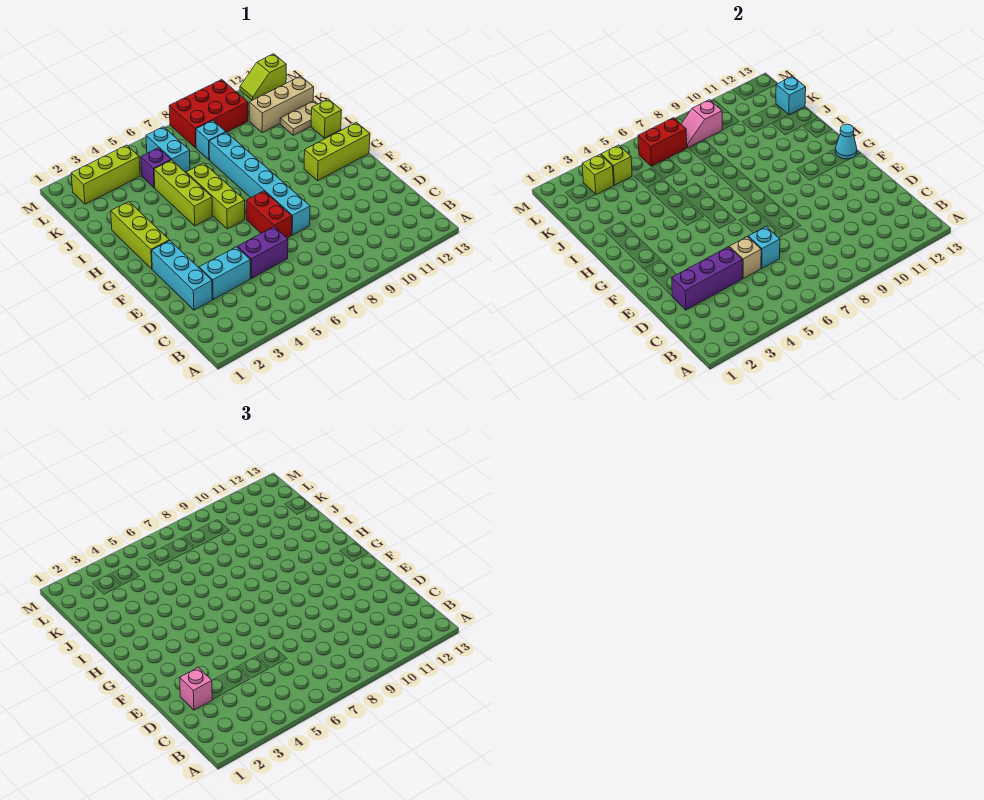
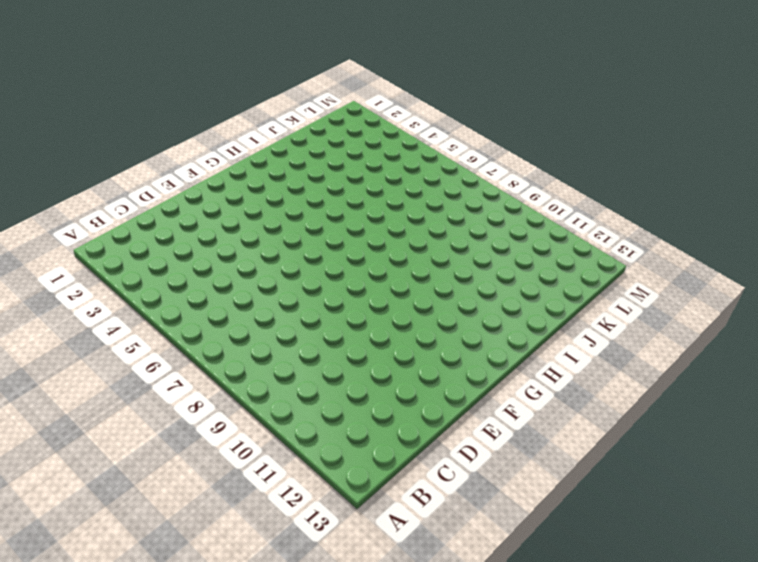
none -> cyan brick D2:F2 level 1
none -> cyan brick D3:D4 level 1
none -> purple brick D5:D6 level 1

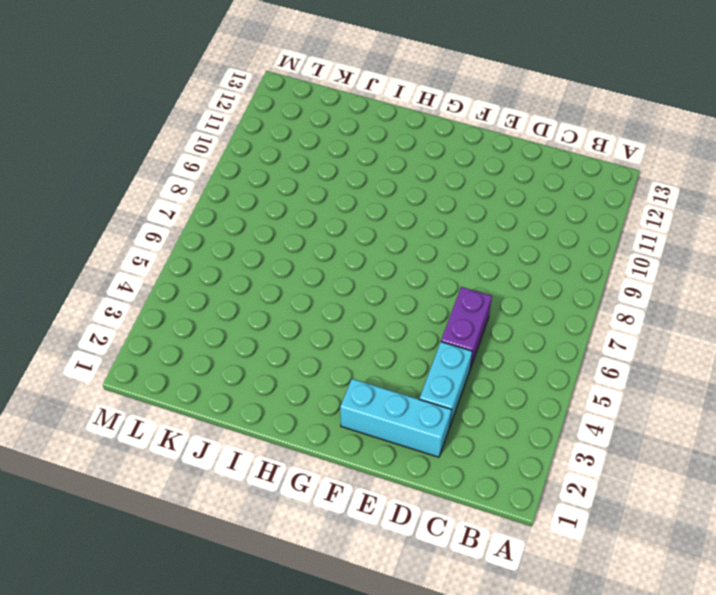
none -> red brick E7:F7 level 1
none -> cyan brick E8:J8 level 1
none -> lime brick G2:I2 level 1

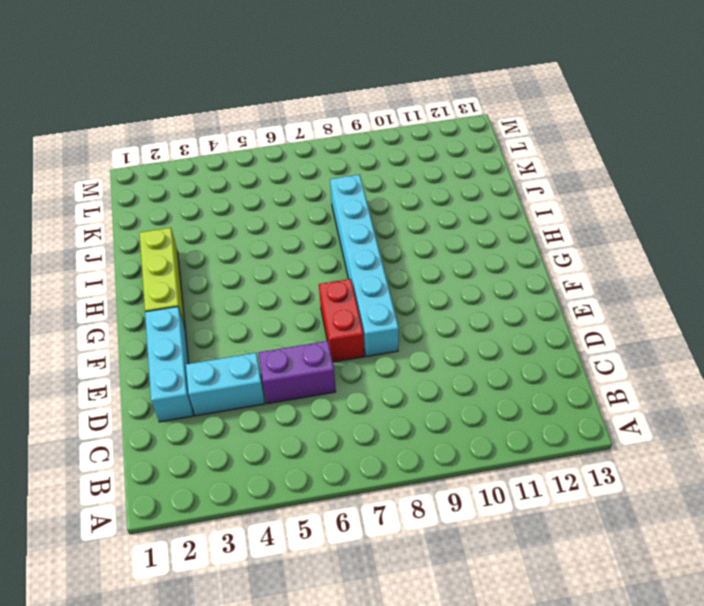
none -> lime brick G6:I6 level 1
none -> lime brick G11:G13 level 1
none -> lime brick H5:J5 level 1

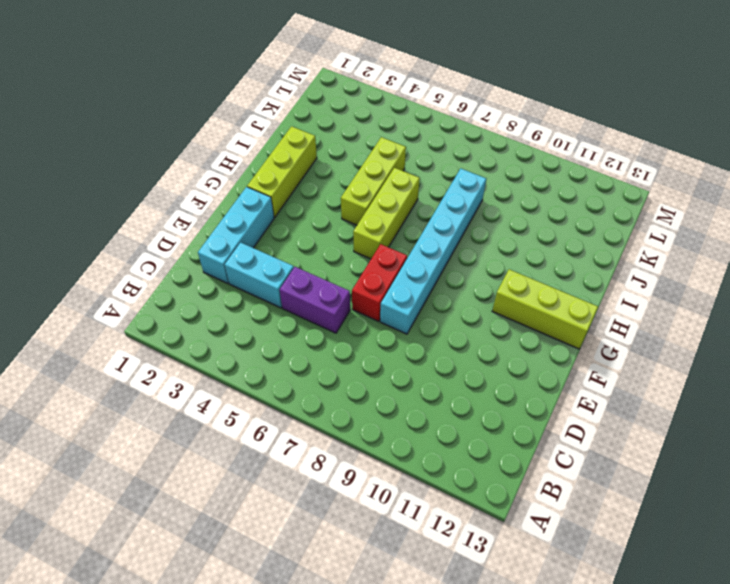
none -> lime brick I13 level 1
none -> tan plate J12:J13 level 1
none -> purple brick K5 level 1

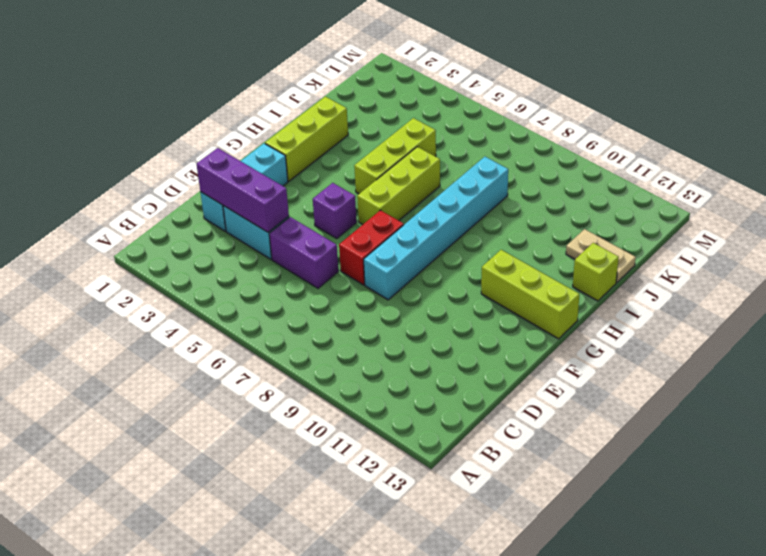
purple brick F5 level 1 -> purple brick K5 level 1
none -> cyan brick K6:L6 level 1
none -> cyan brick K8 level 1
none -> tan brick K11:K13 level 1

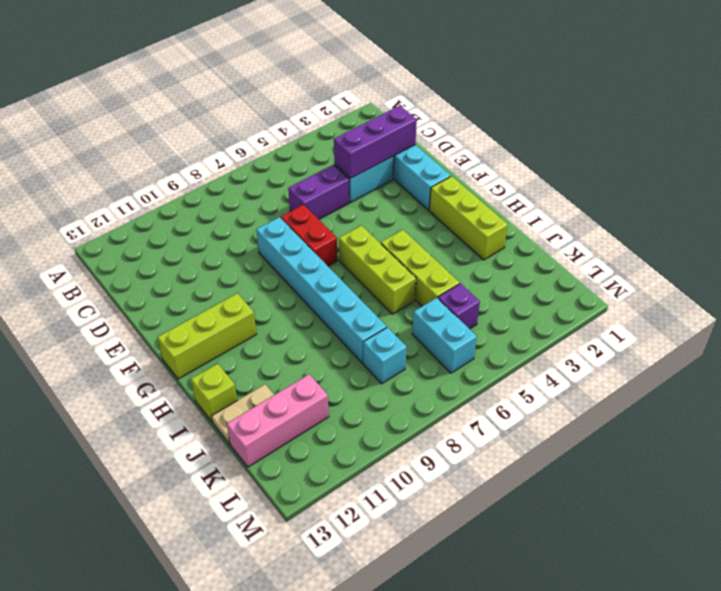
pink brick K11:K13 level 1 -> tan brick K11:K13 level 1
none -> lime brick L2:L4 level 1
none -> red brick L8:M10 level 1
none -> lime slope M12:M13 level 1 top 13

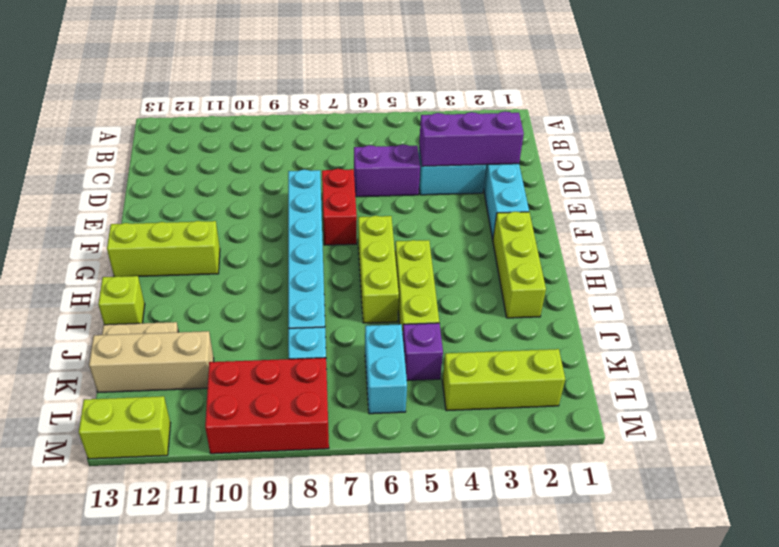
lime brick M12:M13 level 1 -> lime slope M12:M13 level 1 top 13
none -> tan brick D5 level 2
none -> cyan brick D6 level 2
none -> cyan cone G13 level 2

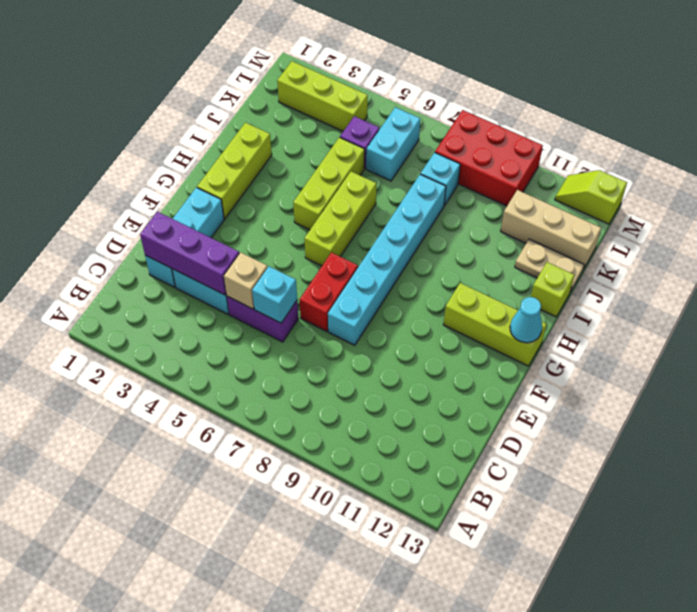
none -> cyan brick K13 level 2
none -> lime brick L3 level 2
none -> lime brick L4 level 2

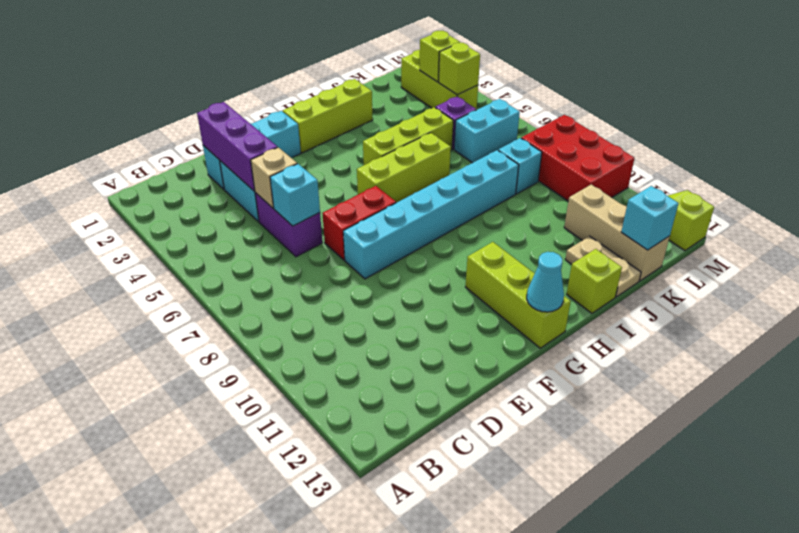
none -> red brick L6:L7 level 2
none -> pink slope L8:L9 level 2 top 9
none -> pink brick D2 level 3

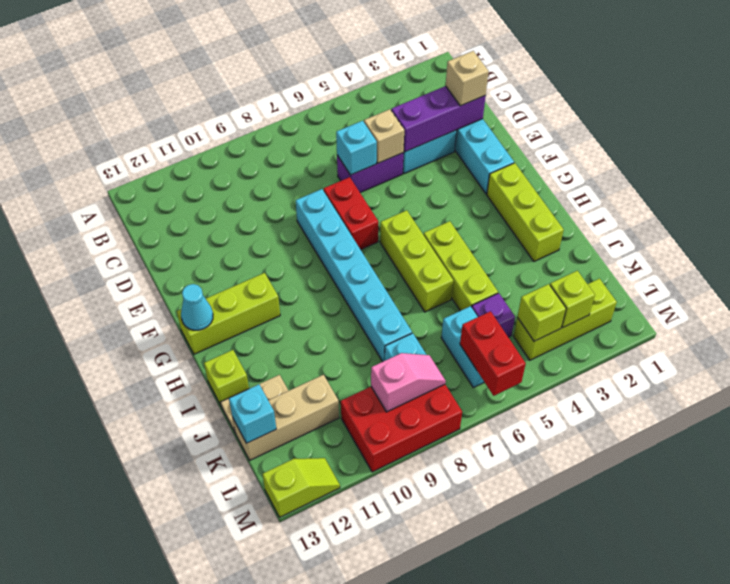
tan brick D2 level 3 -> pink brick D2 level 3
red brick L6:M6 level 2 -> red brick L6:L7 level 2

